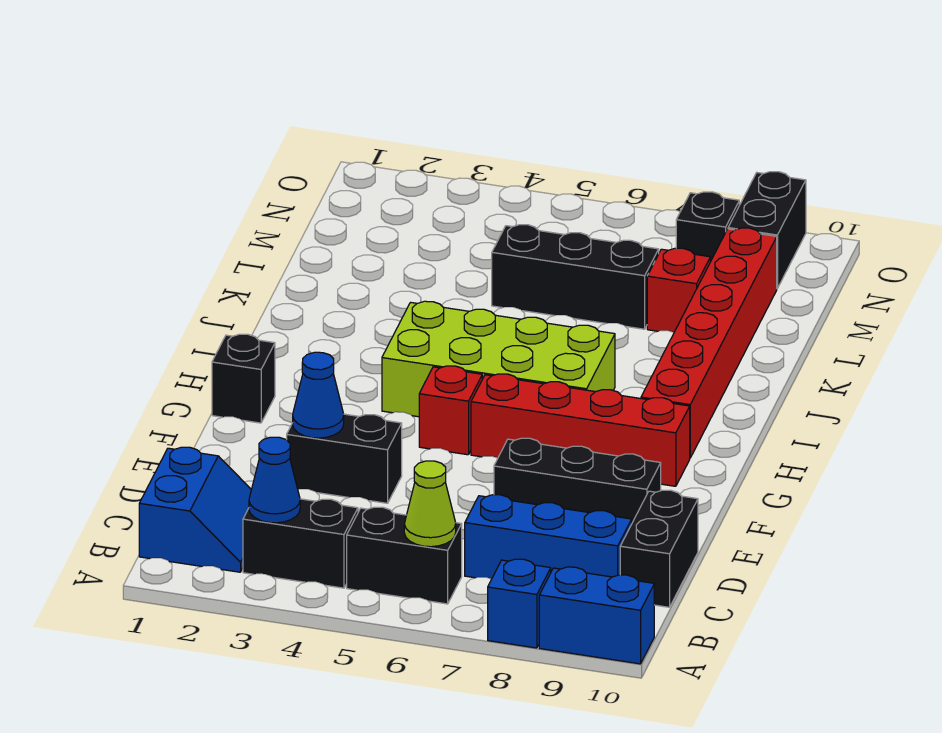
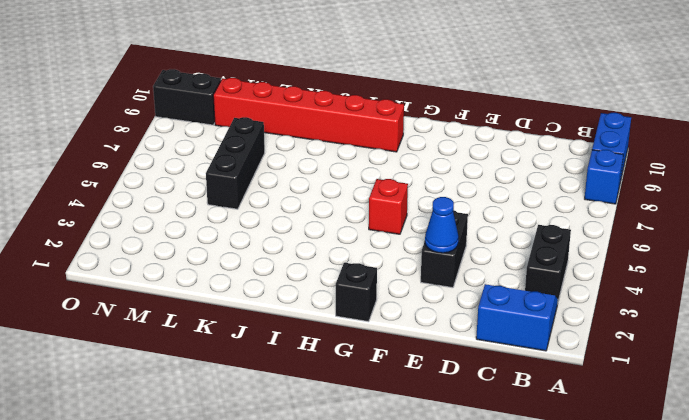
none -> black brick B5:B6 level 1
none -> blue brick C7:C9 level 1
none -> black brick C10:D10 level 1

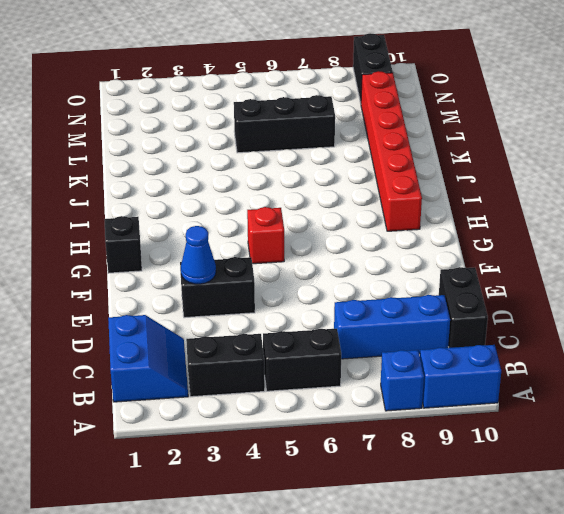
none -> black brick E7:E9 level 1
none -> red brick G6:G9 level 1
none -> lime brick H4:I7 level 1

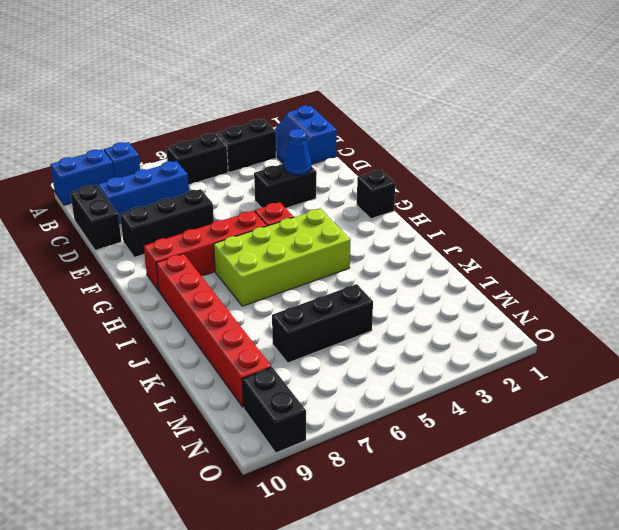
none -> red brick L8 level 1
none -> black brick N8 level 1
none -> blue cone B3 level 2

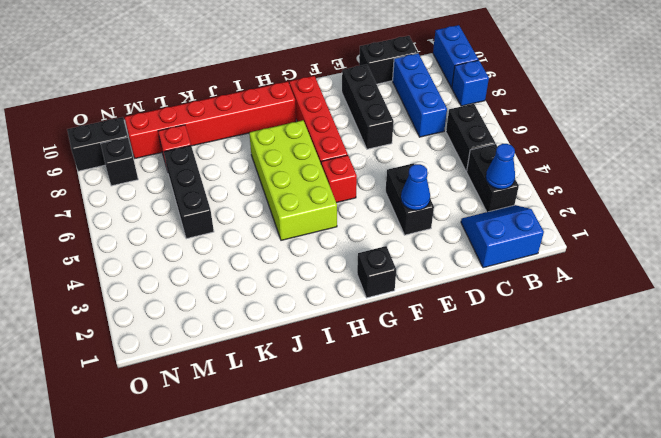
none -> lime cone B6 level 2

